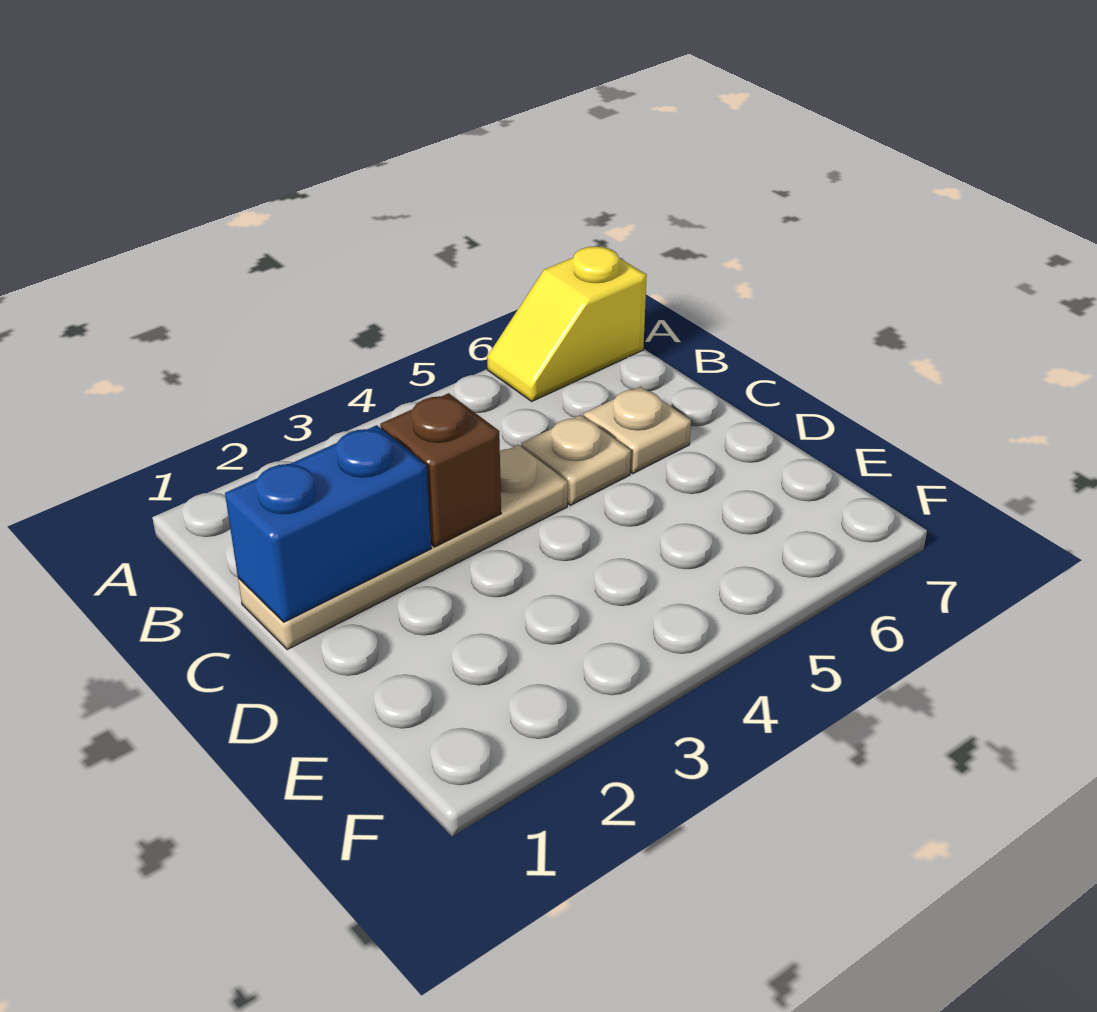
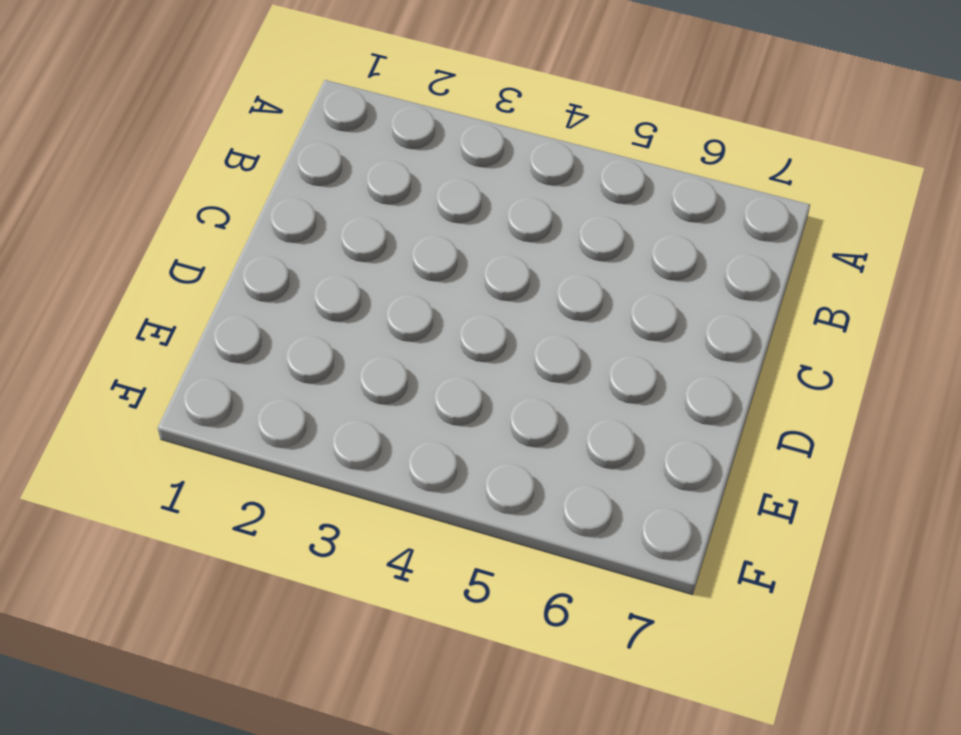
none -> yellow slope A6:A7 level 1 top 7
none -> tan plate C1:C4 level 1

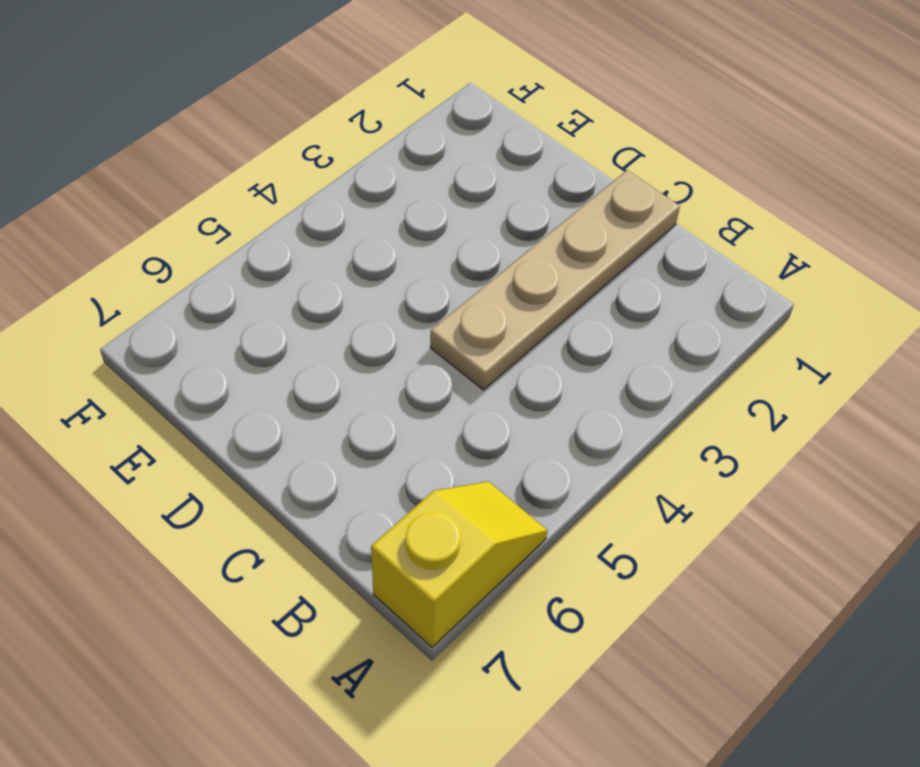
none -> tan plate C5 level 1
none -> tan plate C6 level 1

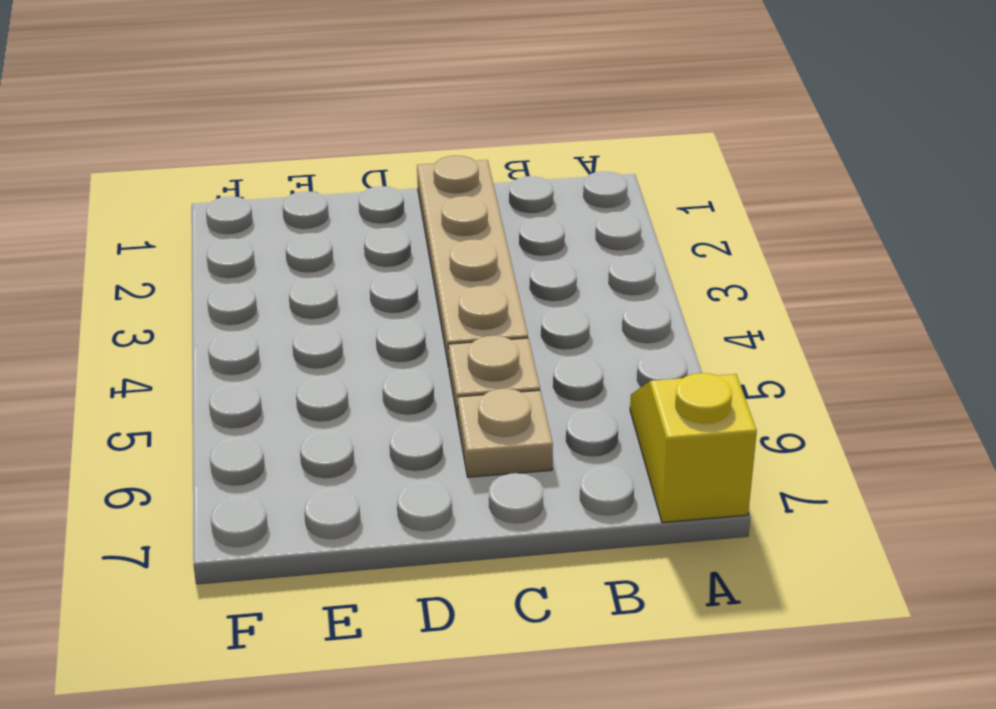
none -> blue brick C1:C2 level 2
none -> brown brick C3 level 2

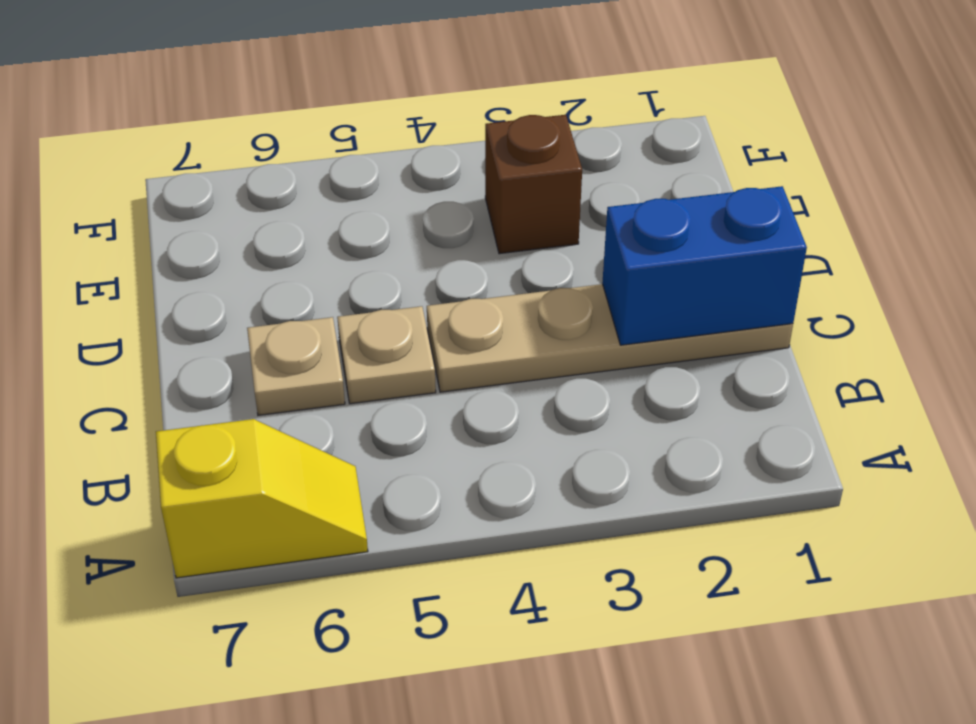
brown brick E3 level 1 -> brown brick C3 level 2

